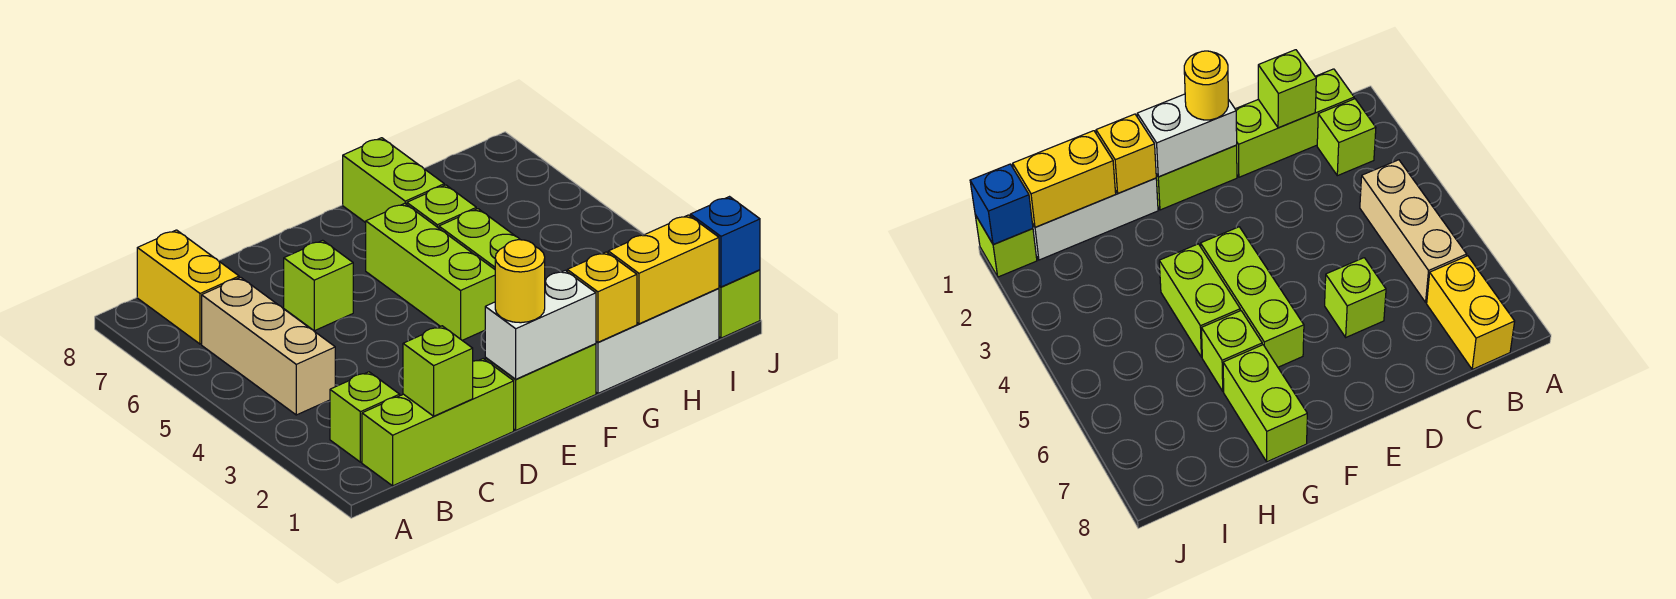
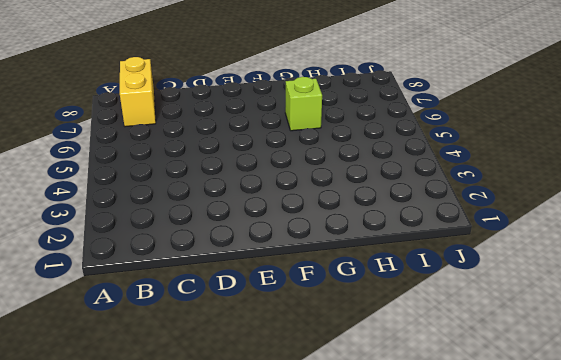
none -> lime brick B1:D1 level 1
none -> lime brick B2 level 1
none -> tan brick B4:B6 level 1

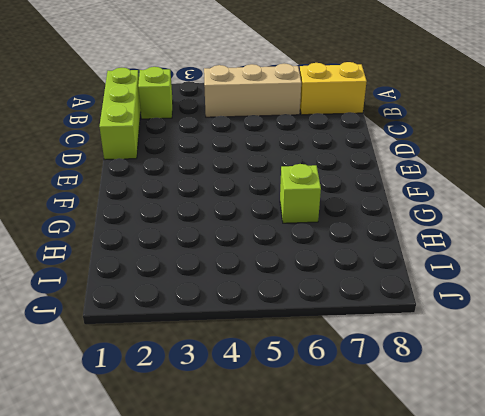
none -> lime brick D6 level 1
none -> lime brick E1:F1 level 1
none -> lime brick F4:F6 level 1

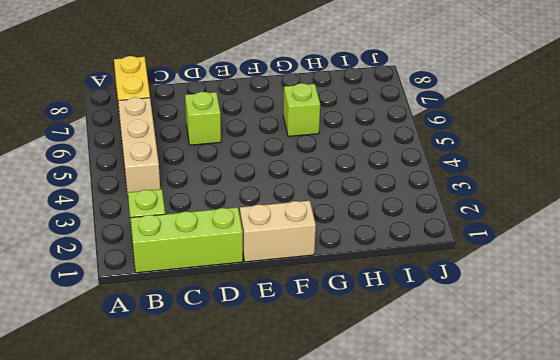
tan brick E1:F1 level 1 -> lime brick E1:F1 level 1
none -> lime brick F4:F6 level 1
none -> white brick G1:I1 level 1
none -> lime brick G4:G5 level 1

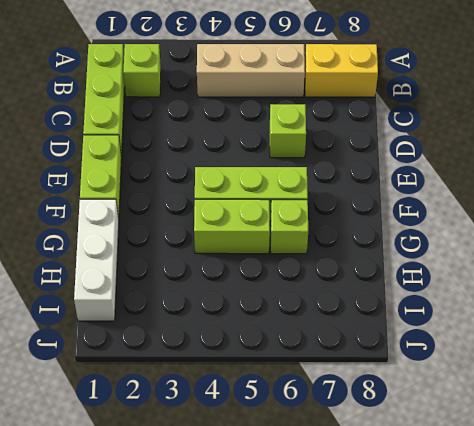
none -> lime brick G7:G8 level 1
none -> lime brick J1 level 1
none -> lime brick C1 level 2

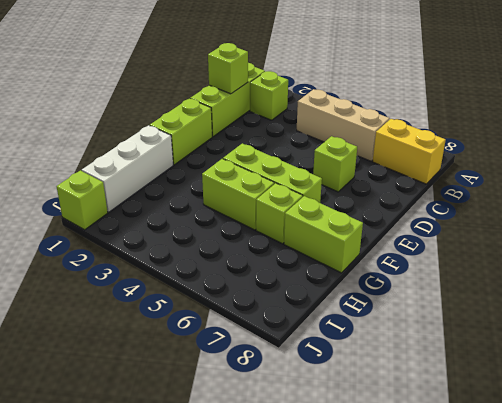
none -> white brick E1:F1 level 2
none -> yellow brick G1 level 2
none -> yellow brick H1:I1 level 2

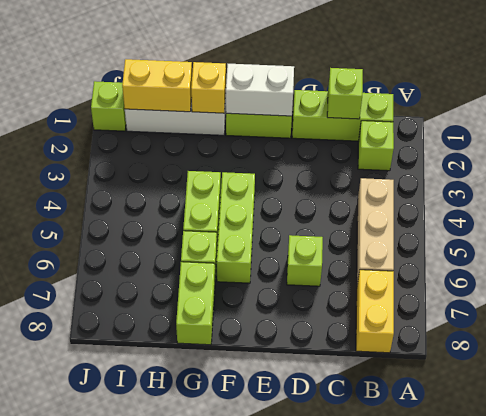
none -> blue brick J1 level 2
none -> yellow round brick E1 level 3

